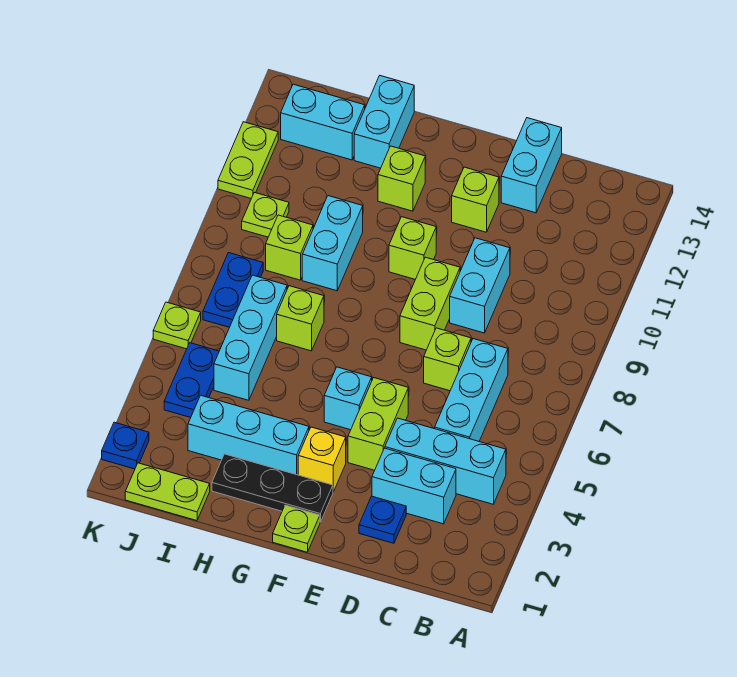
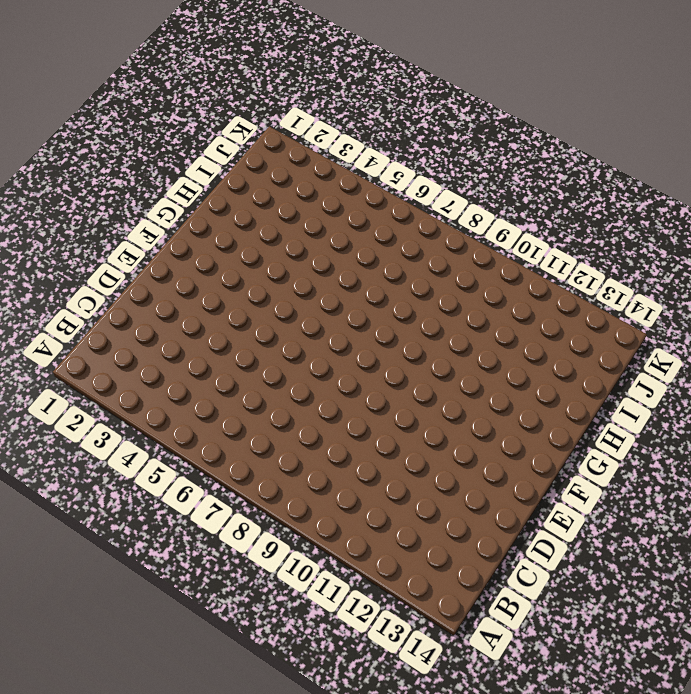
none -> cyan brick B4:D4 level 1
none -> cyan brick C3:D3 level 1
none -> cyan brick C5:C7 level 1
none -> blue plate D2 level 1

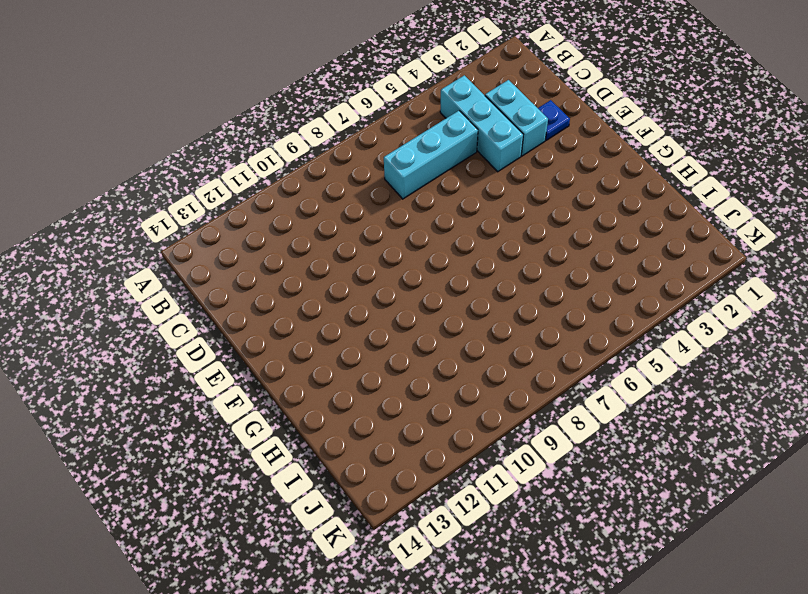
none -> lime brick D7 level 1
none -> cyan brick D9:D10 level 1
none -> cyan brick D13:D14 level 1
none -> lime brick E4:E5 level 1

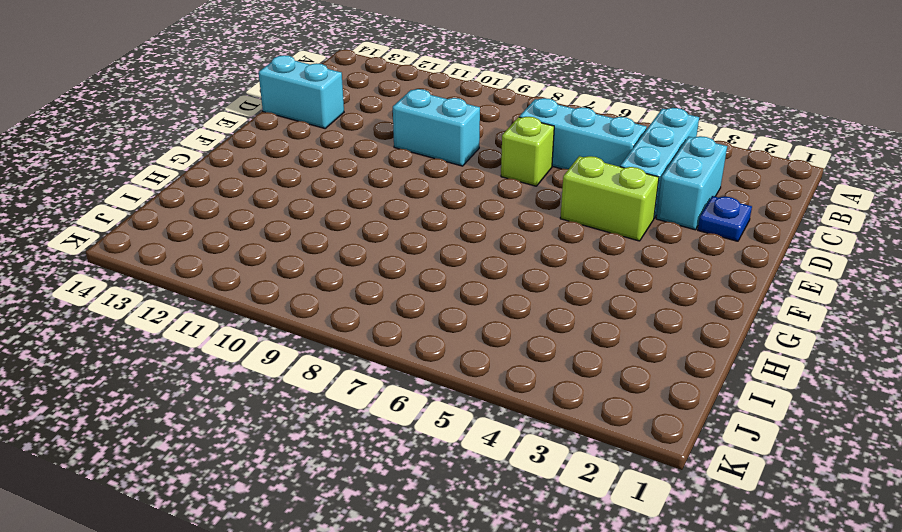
none -> lime brick E8:E9 level 1
none -> lime brick E12 level 1
none -> lime plate F1 level 1
none -> black plate F2:H2 level 1

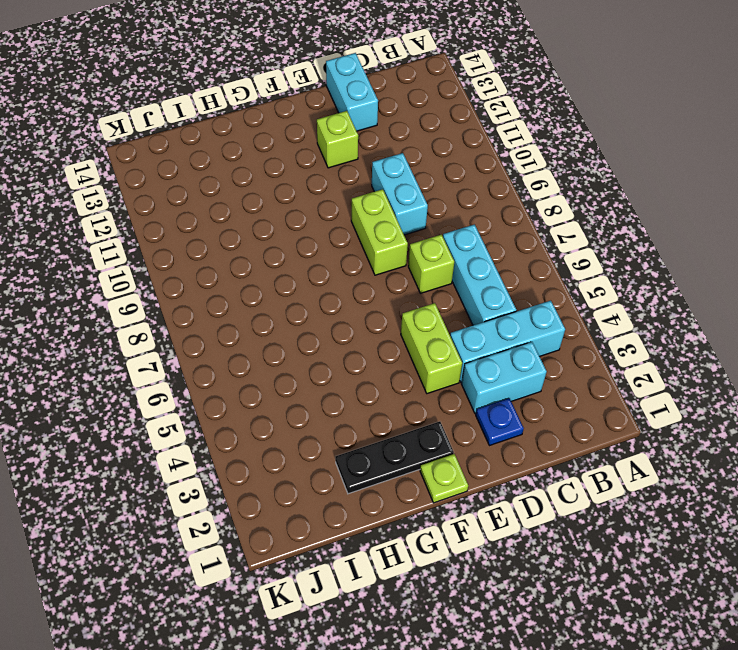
none -> yellow brick F3 level 1
none -> cyan brick F5 level 1
none -> lime brick F10 level 1
none -> cyan brick G3:I3 level 1

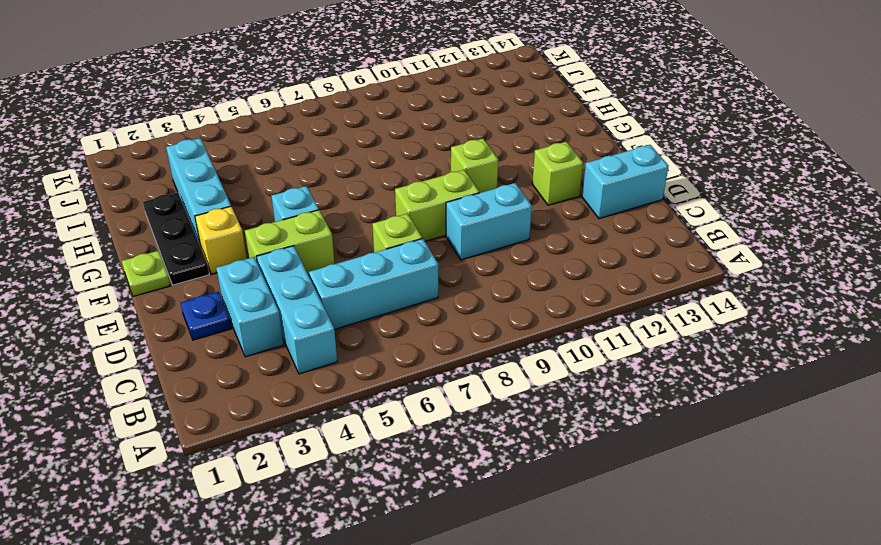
none -> lime brick G12 level 1
none -> lime brick H7 level 1
none -> cyan brick H9:H10 level 1
none -> cyan brick H13:H14 level 1

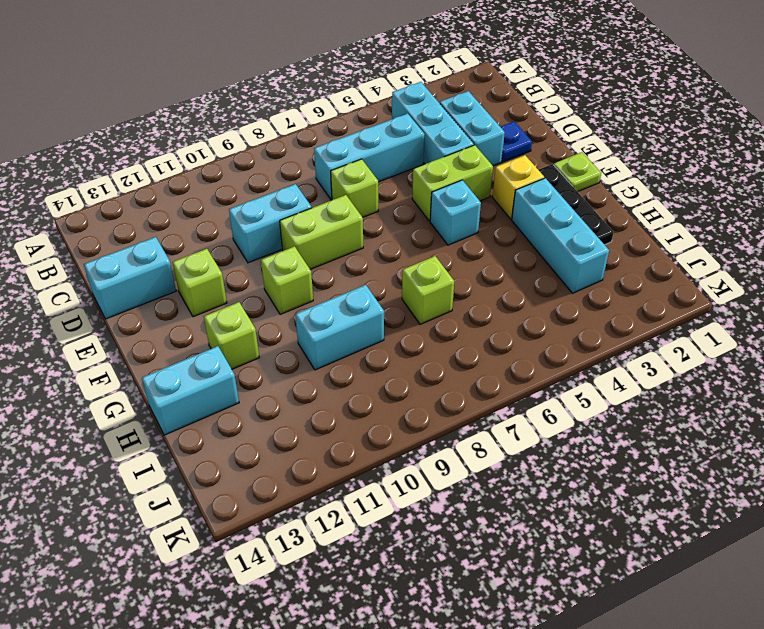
none -> lime plate I1:J1 level 1
none -> cyan brick I5:I7 level 1
none -> lime brick I9 level 1
none -> cyan brick I13:J13 level 1

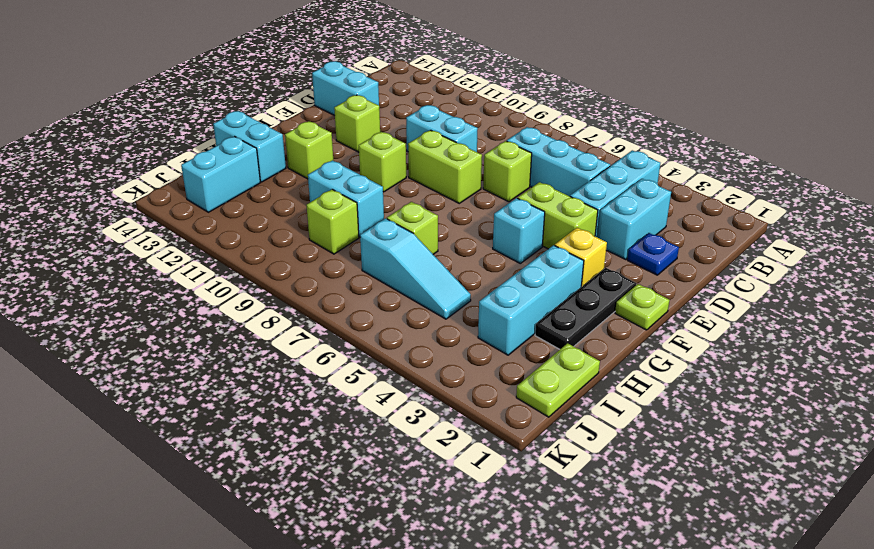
cyan slope I5:I7 level 1 top 7 -> cyan brick I5:I7 level 1
none -> blue plate J4:J5 level 1
none -> blue plate J7:J8 level 1
none -> lime plate J10 level 1
none -> blue plate K2 level 1

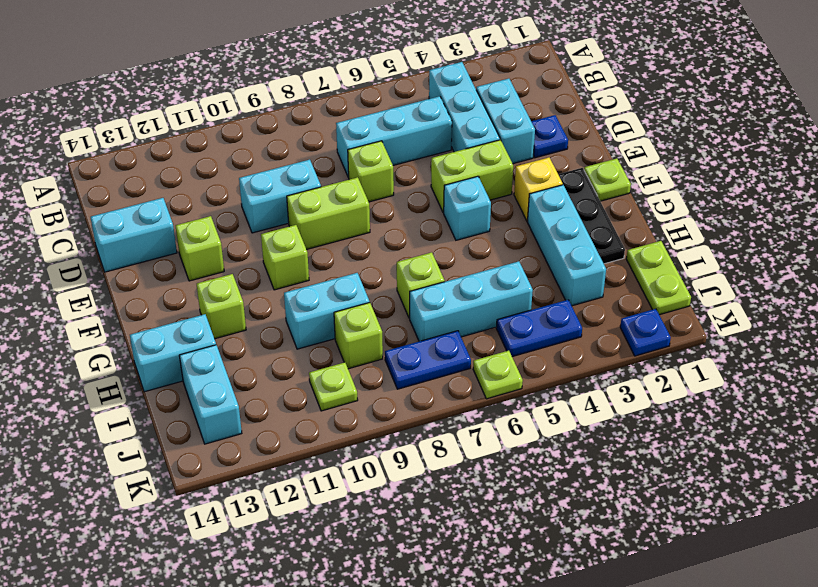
none -> lime plate K11:K12 level 1

